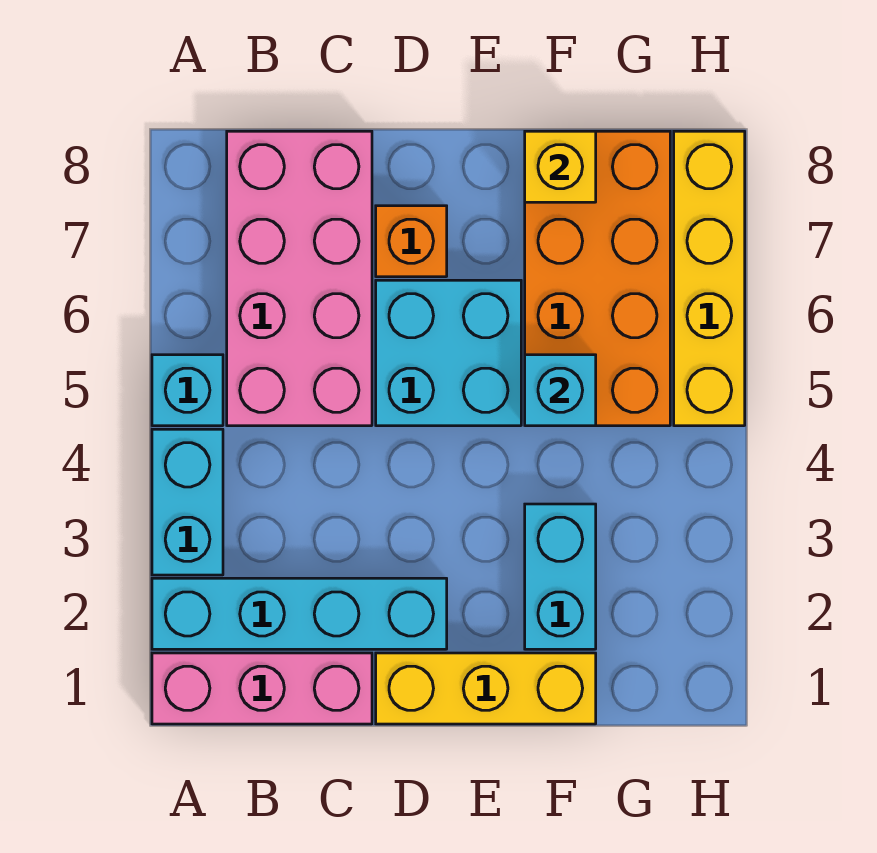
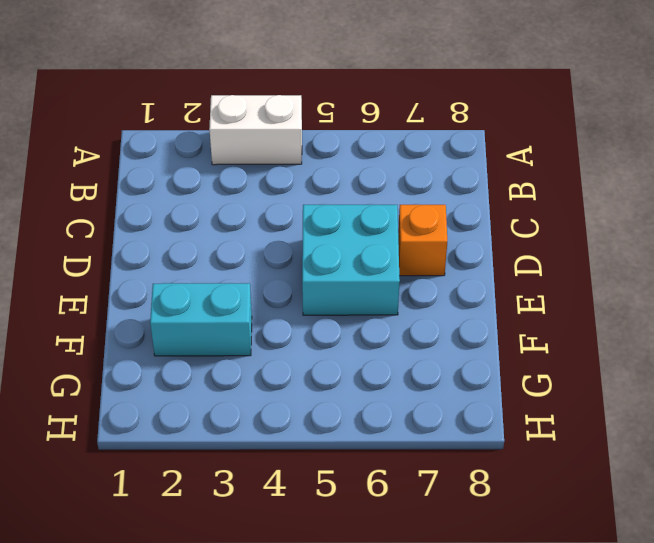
white brick A3:A4 level 1 -> cyan brick A3:A4 level 1
none -> pink brick A1:C1 level 1
none -> cyan brick A2:D2 level 1
none -> cyan brick A5 level 1

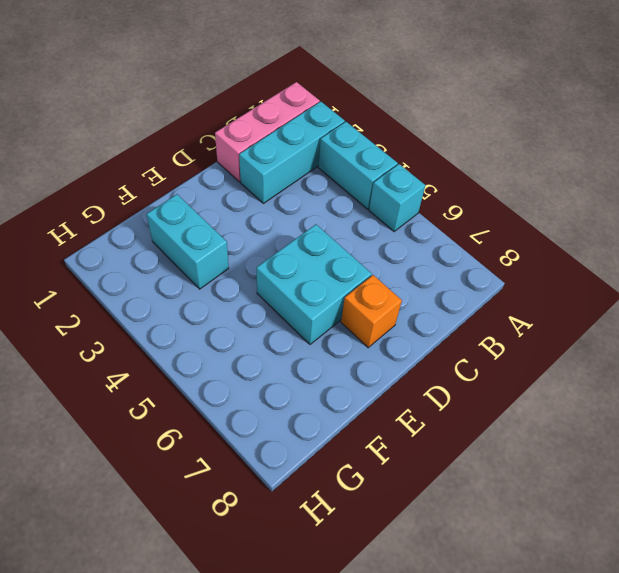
cyan brick A2:C2 level 1 -> cyan brick A2:D2 level 1
none -> pink brick B5:C8 level 1
none -> yellow brick D1:F1 level 1
none -> orange brick F5:G8 level 1

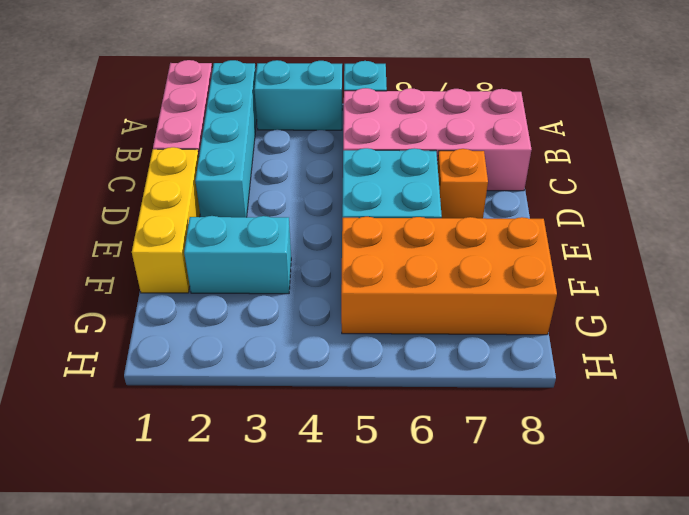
none -> yellow brick H5:H8 level 1
none -> cyan brick F5 level 2
none -> yellow brick F8 level 2

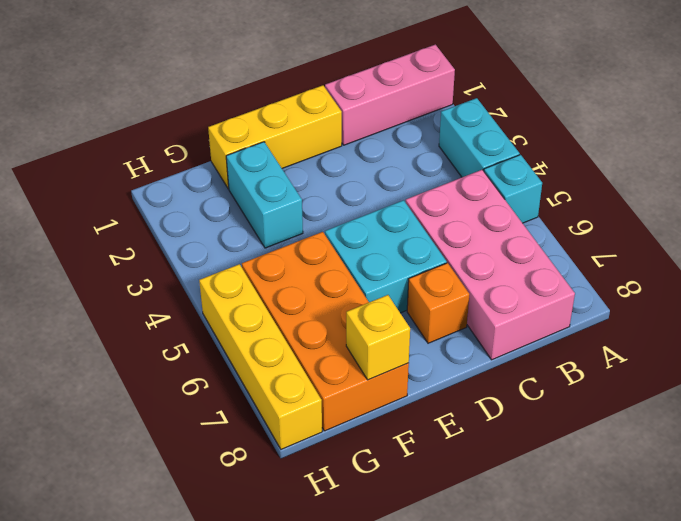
none -> cyan brick A2:D2 level 1
none -> cyan brick F5 level 2

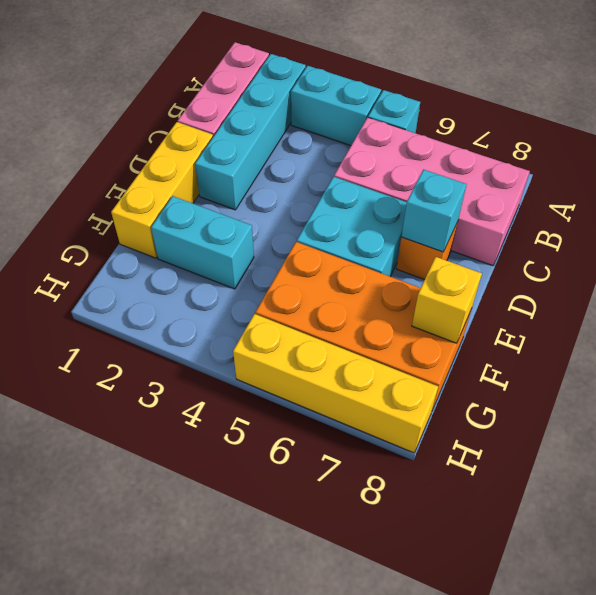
cyan brick D7 level 2 -> cyan brick F5 level 2

